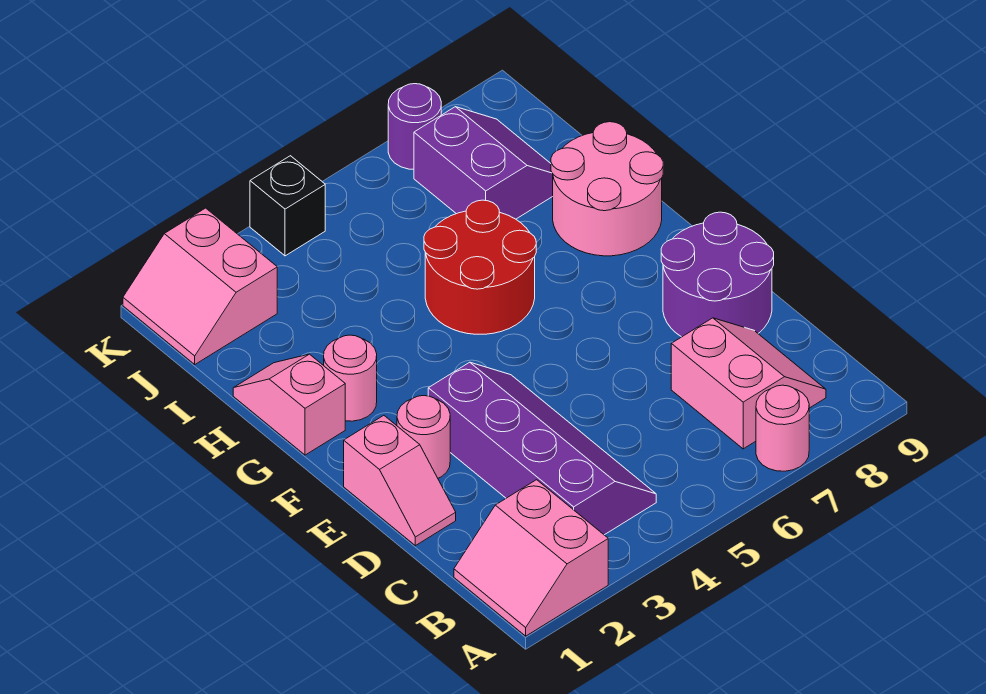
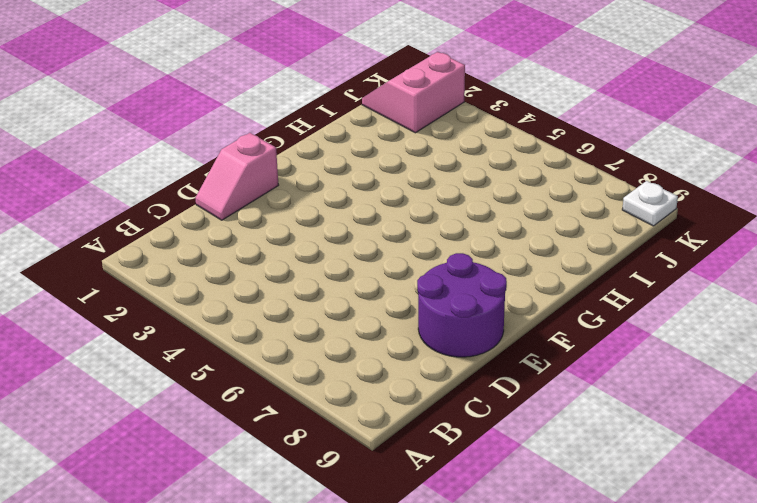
white plate K9 level 1 -> none
none -> pink slope A1:B2 level 1 top 2
none -> pink round brick A7 level 1
none -> purple slope B3:E4 level 1 top 3

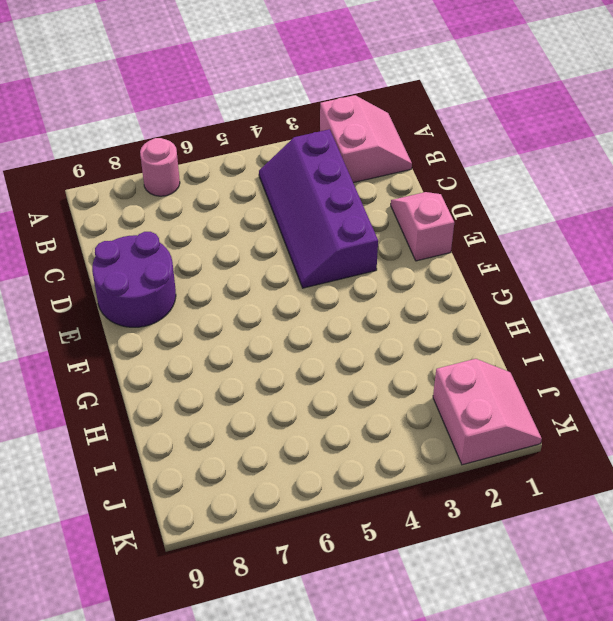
none -> pink slope B7:C8 level 1 top 7
none -> pink round brick E2 level 1
none -> pink slope G1:H1 level 1 top G

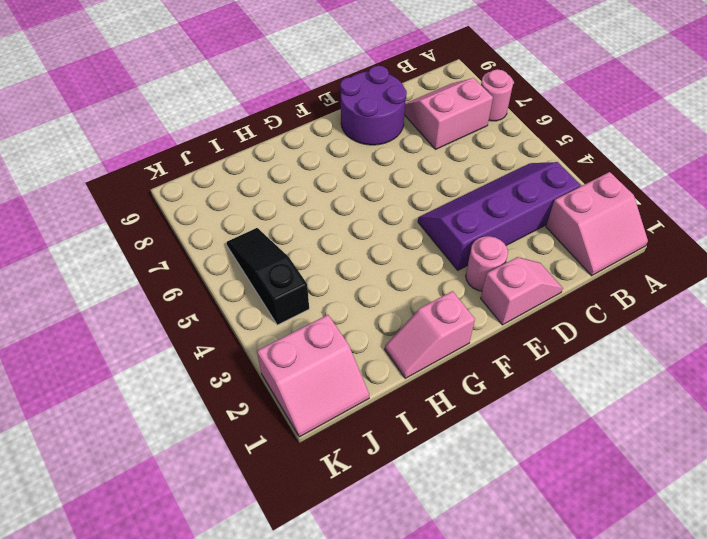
black slope J4:J6 level 1 top 4 -> none
none -> pink round brick G2 level 1
none -> red round brick G5:H6 level 1
none -> pink round brick G8:H9 level 1

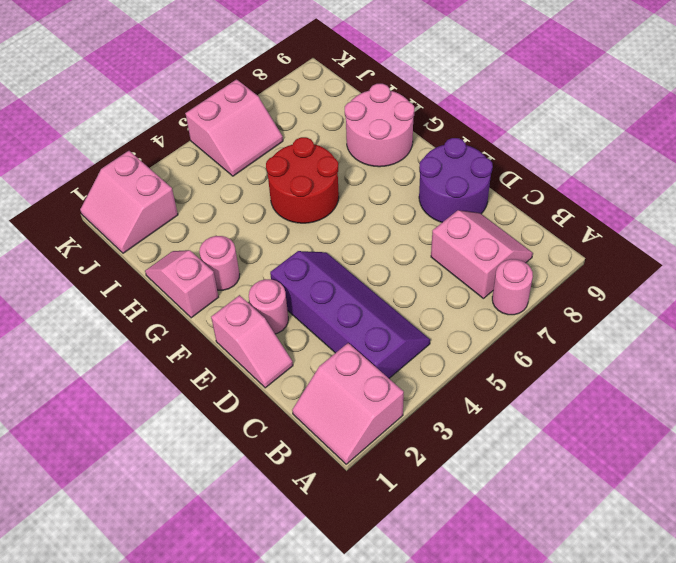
pink slope J5:K6 level 1 top K -> none
none -> purple slope I7:J8 level 1 top 7
none -> black brick K4 level 1
none -> purple round brick K7 level 1

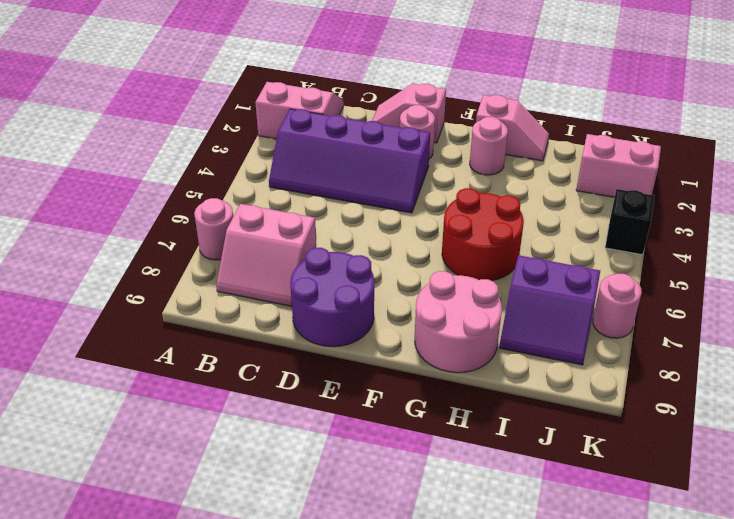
pink round brick K7 level 1 -> purple round brick K7 level 1

